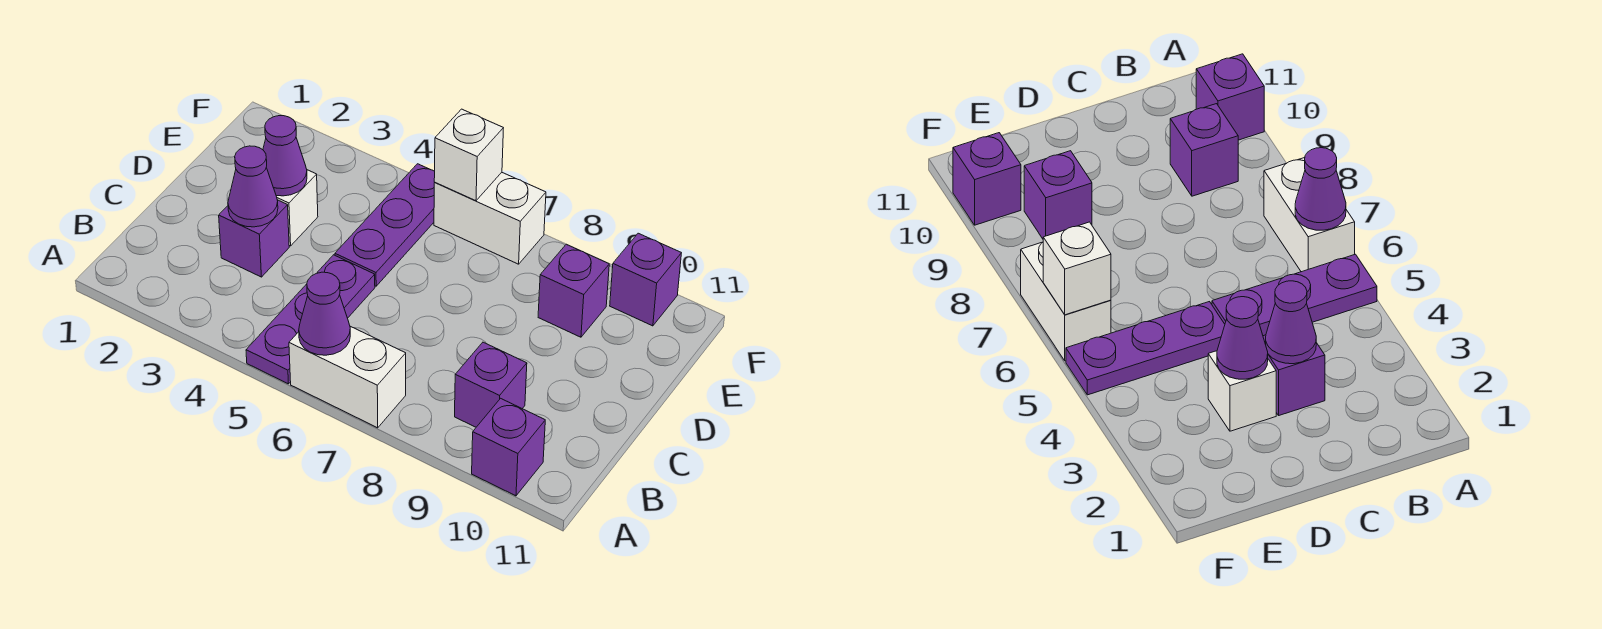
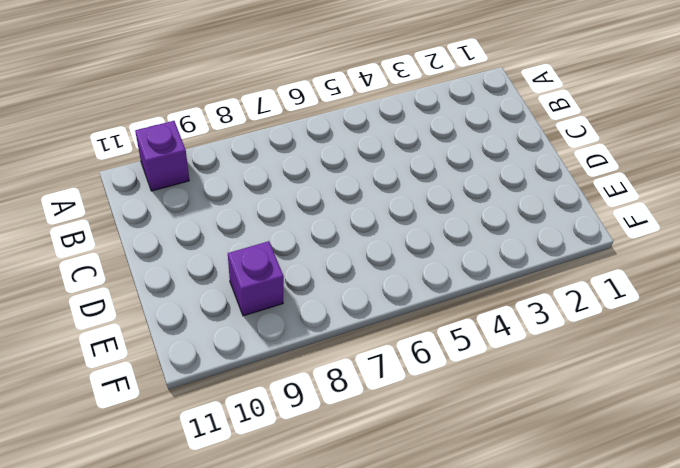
none -> purple plate A5:C5 level 1
none -> white brick A6:A7 level 1
none -> purple brick B9 level 1

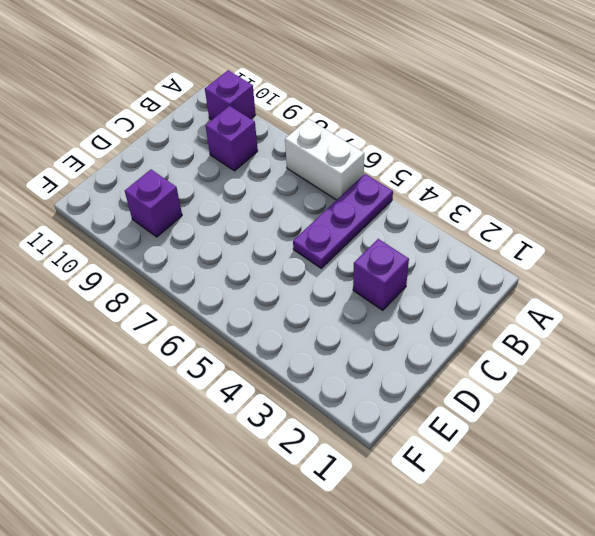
none -> white brick D3 level 1
none -> purple plate D5:F5 level 1
none -> white brick F6:F7 level 1

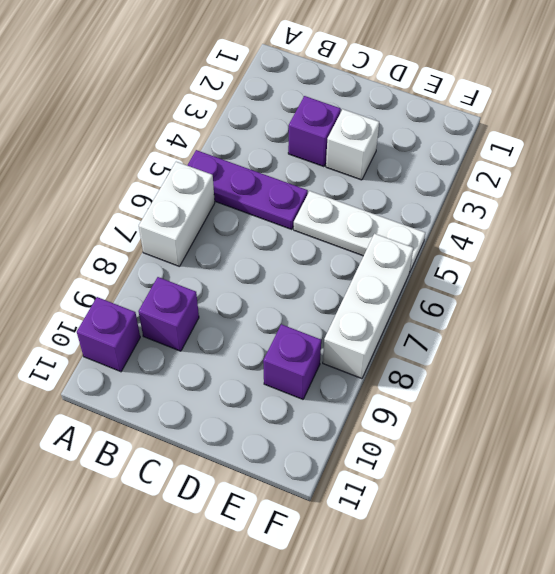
white plate D5:F5 level 1 -> purple plate D5:F5 level 1
white brick F6:F8 level 1 -> white brick F6:F7 level 1
none -> purple brick F10 level 1
none -> purple cone A6 level 2
none -> purple cone C3 level 2

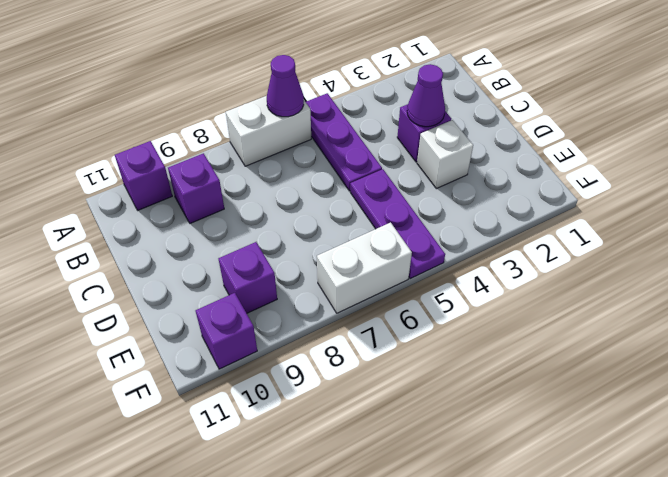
none -> purple cone D3 level 2
none -> white brick F6 level 2

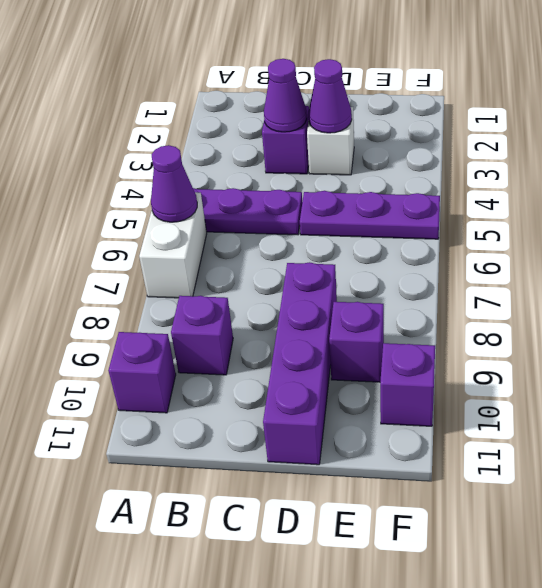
purple brick D8:D11 level 1 -> none
none -> white brick F6:F7 level 1
none -> white brick F6 level 2

